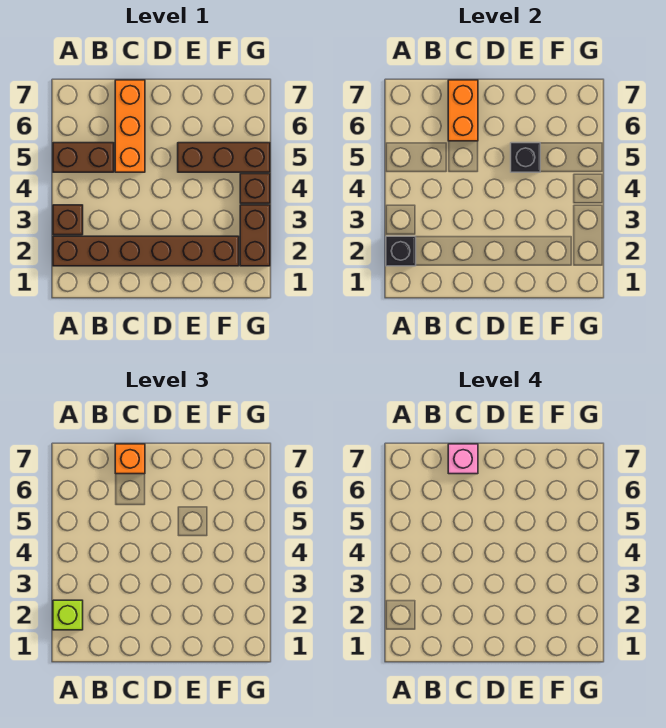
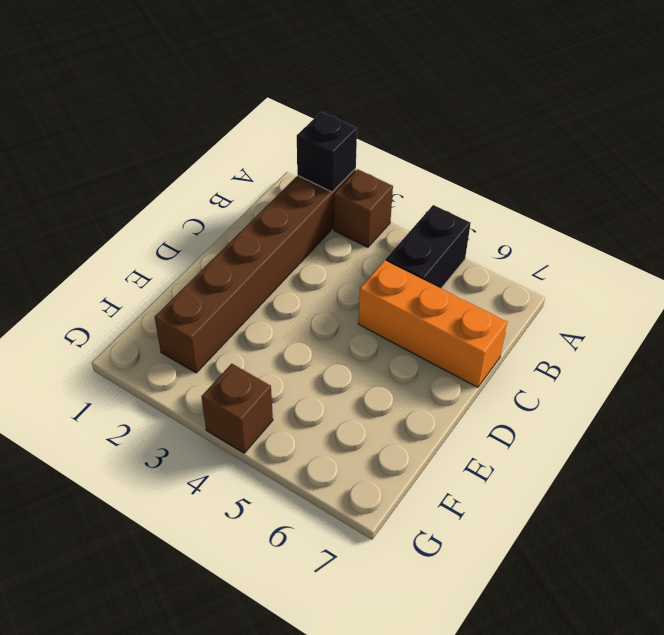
black brick A5:B5 level 1 -> brown brick A5:B5 level 1
none -> brown brick E5:G5 level 1
none -> brown brick G2:G3 level 1
none -> orange brick C6:C7 level 2

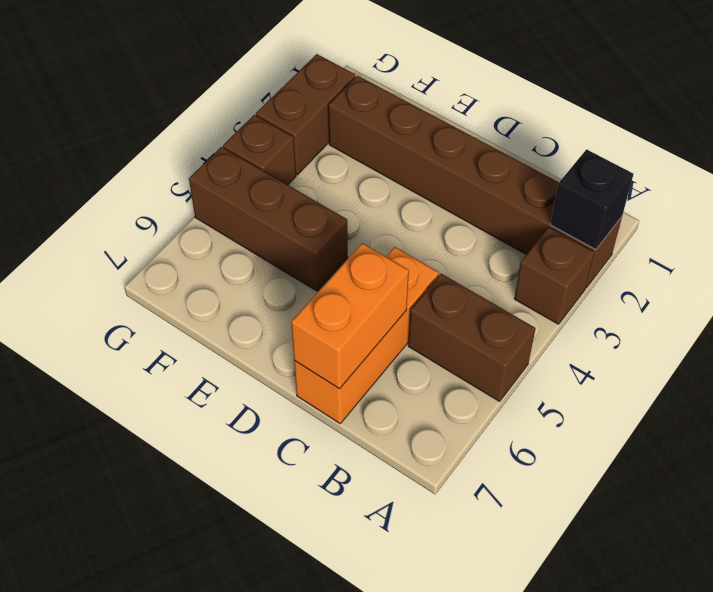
none -> black brick E5 level 2
none -> lime brick A2 level 3
none -> orange brick C7 level 3

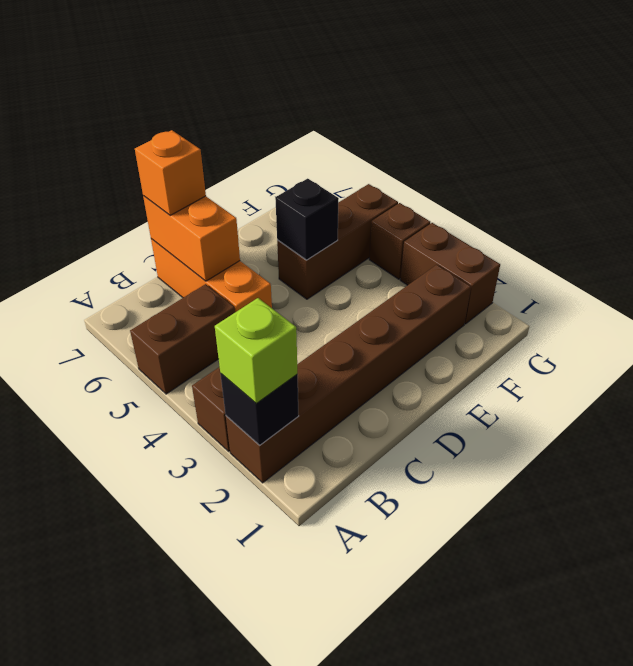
none -> pink brick C7 level 4

